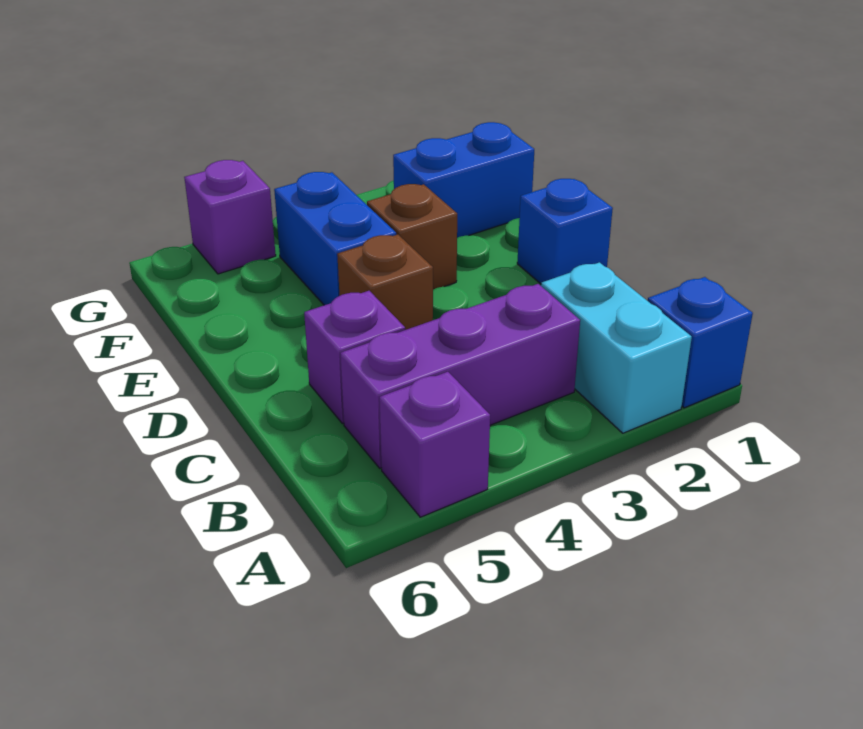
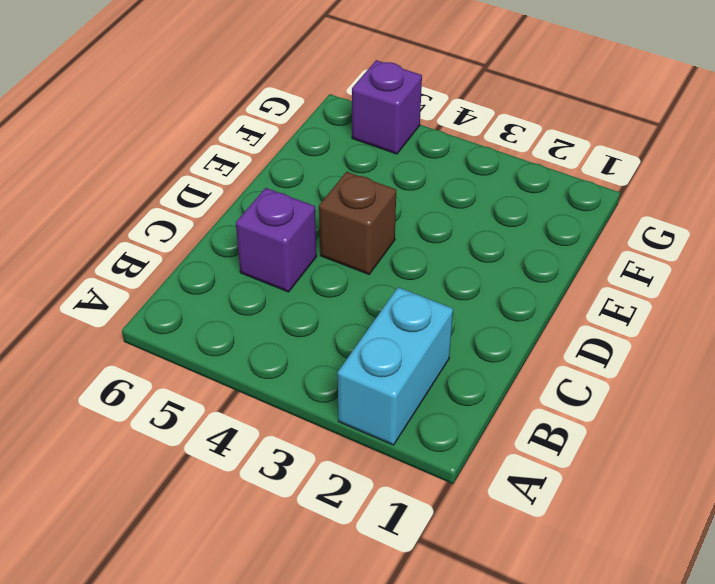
none -> blue brick A1 level 1
none -> purple brick A5 level 1

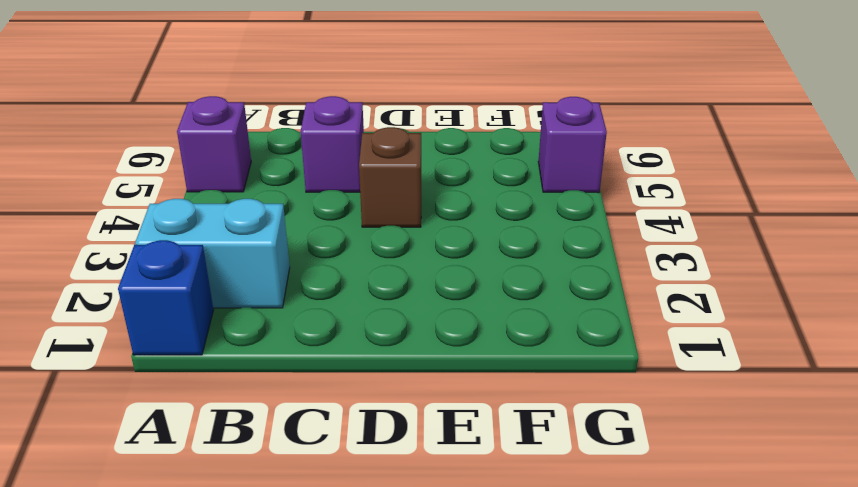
none -> purple brick B3:B5 level 1
none -> blue brick D1 level 1

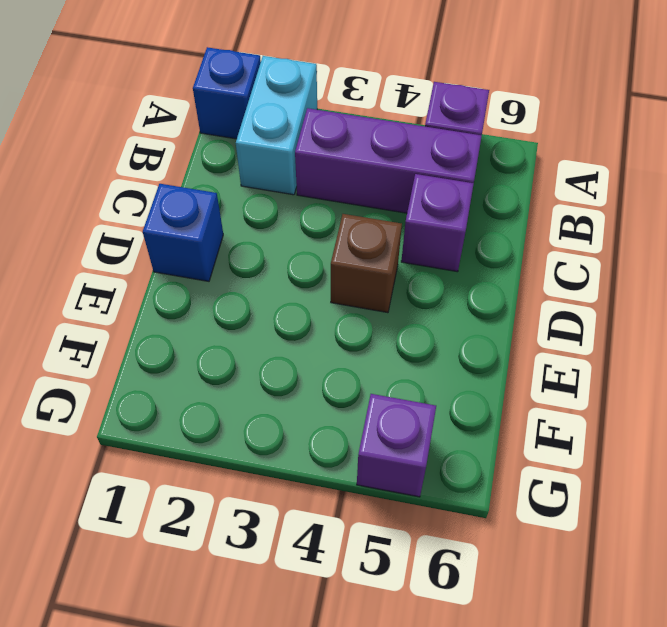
none -> brown brick E3 level 1
none -> blue brick E4:F4 level 1

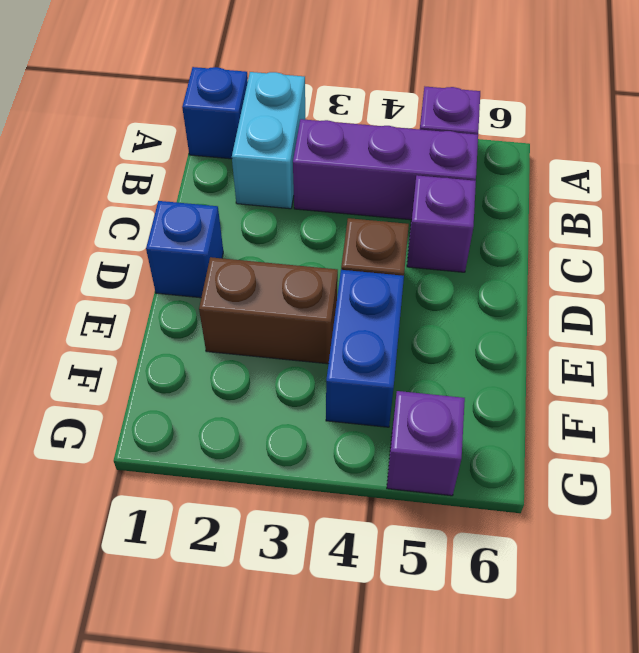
brown brick E2:E3 level 1 -> brown brick E3 level 1
none -> blue brick F1:F2 level 1

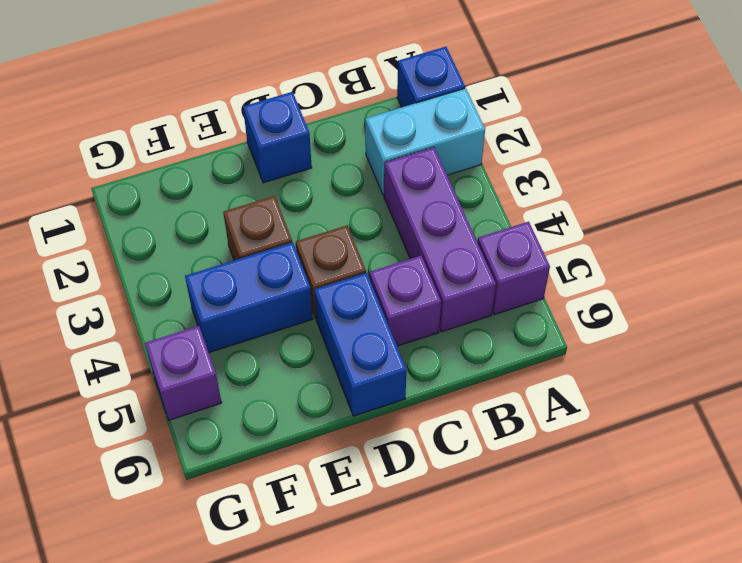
blue brick D5:D6 level 1 -> blue brick F1:F2 level 1

